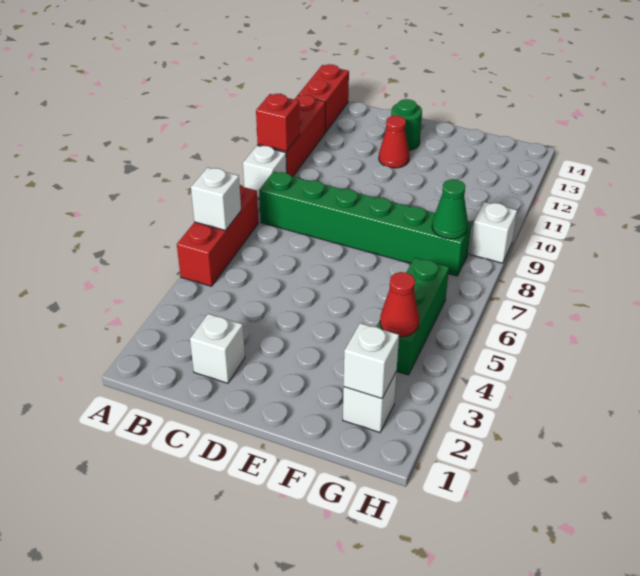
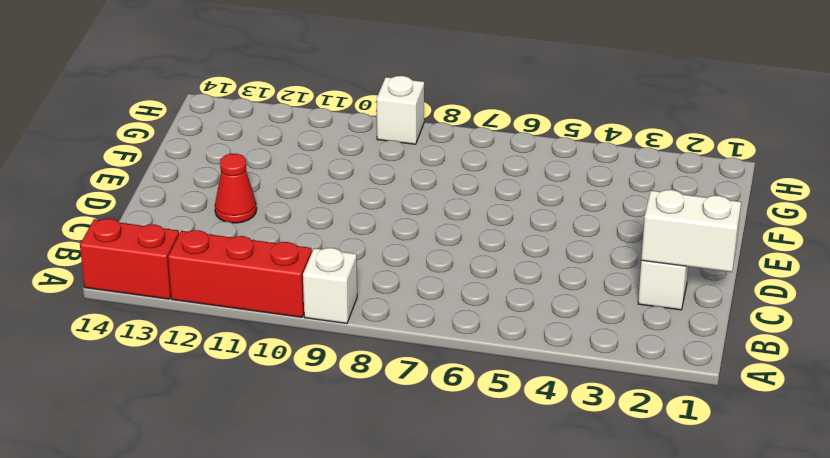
white brick C1:C2 level 2 -> none
none -> red brick A5:A7 level 1
none -> green brick B8:G8 level 1
none -> green round brick D13 level 1

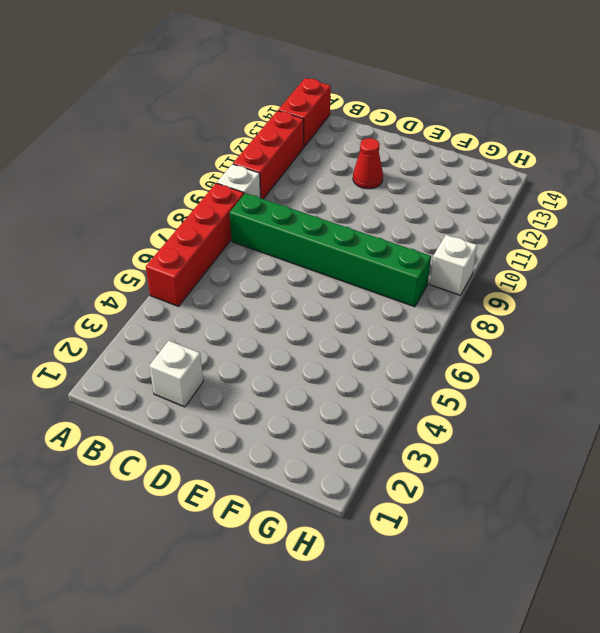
red brick A5:A8 level 1 -> red brick A5:A7 level 1
none -> green round brick D13 level 1
none -> white brick G2 level 1
none -> green brick G4:G6 level 1

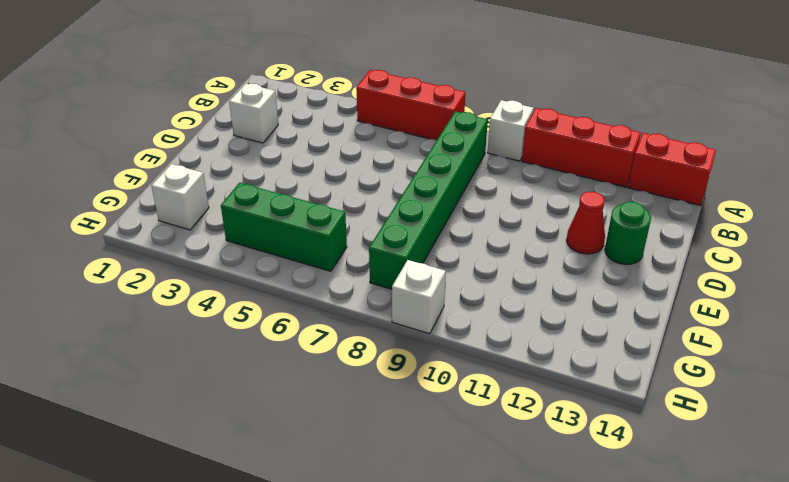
none -> white brick A6 level 2
none -> red brick A10 level 2
none -> white brick G2 level 2

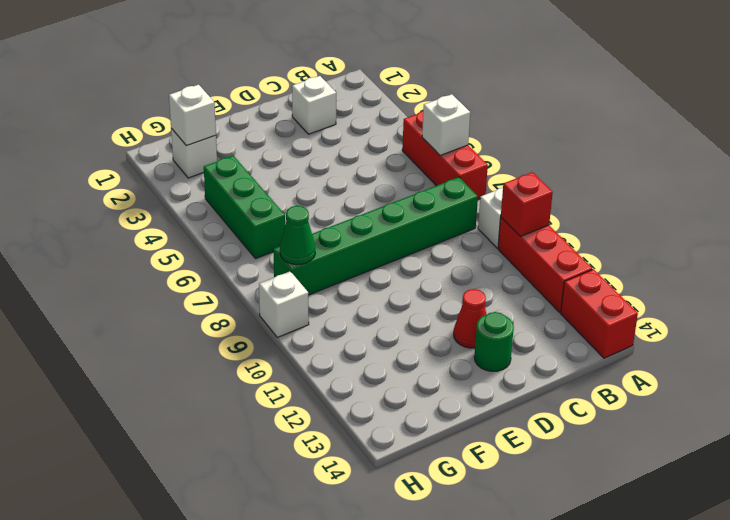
none -> red cone G4 level 2

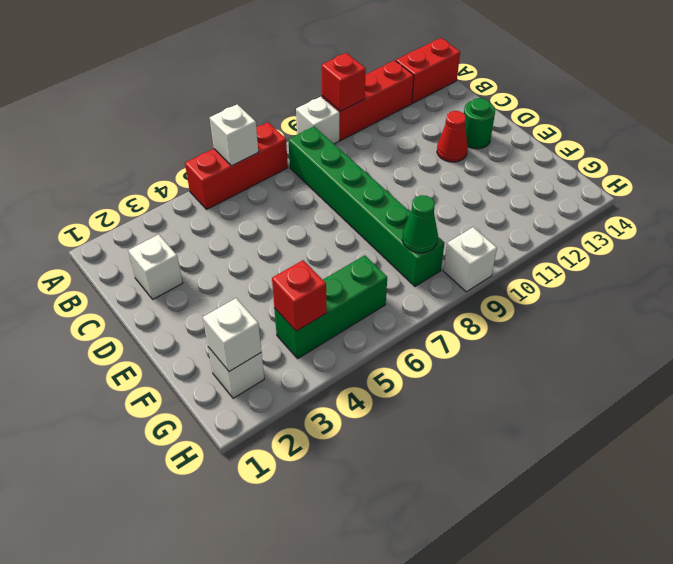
red brick G4 level 2 -> red cone G4 level 2

